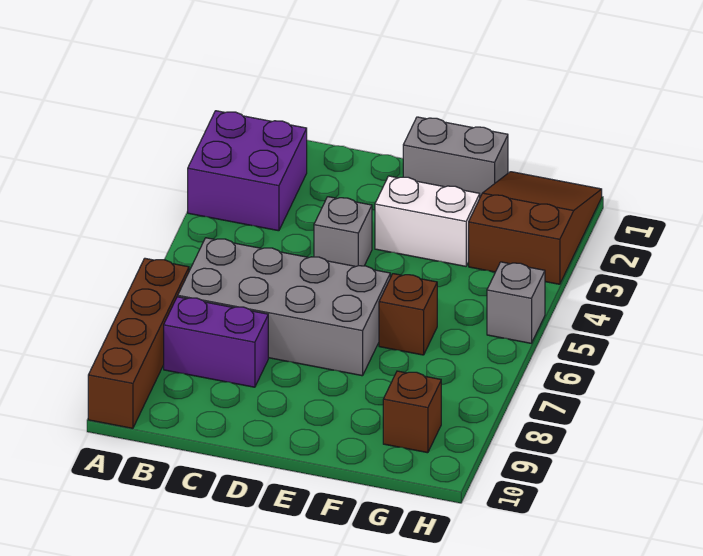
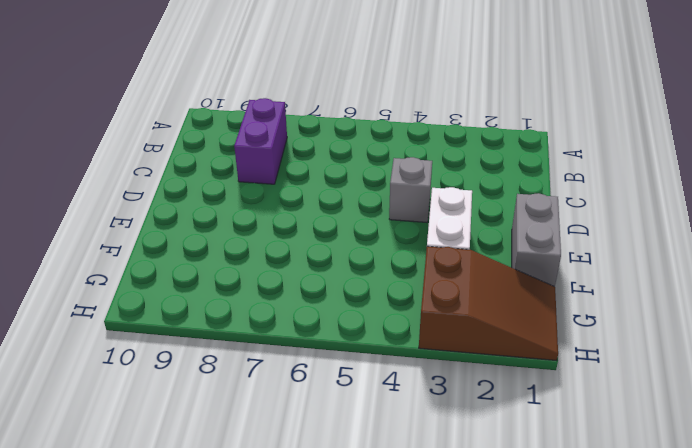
none -> purple brick A2:B3 level 1
none -> brown brick A7:A10 level 1

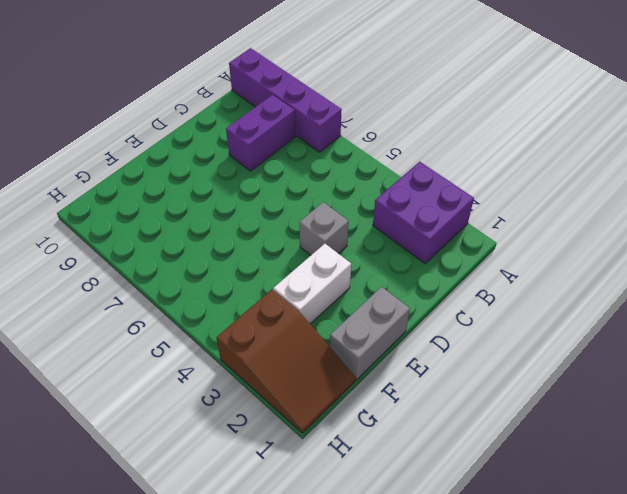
purple brick A7:A10 level 1 -> brown brick A7:A10 level 1
none -> grey brick B6:E7 level 1
none -> brown brick F6 level 1

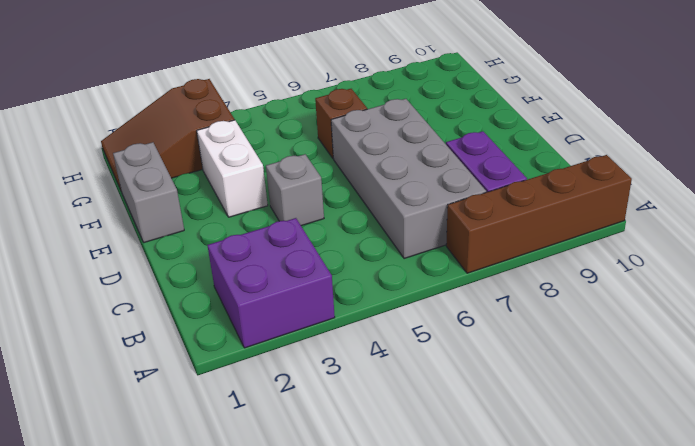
none -> brown brick G9 level 1
none -> grey brick H5 level 1

